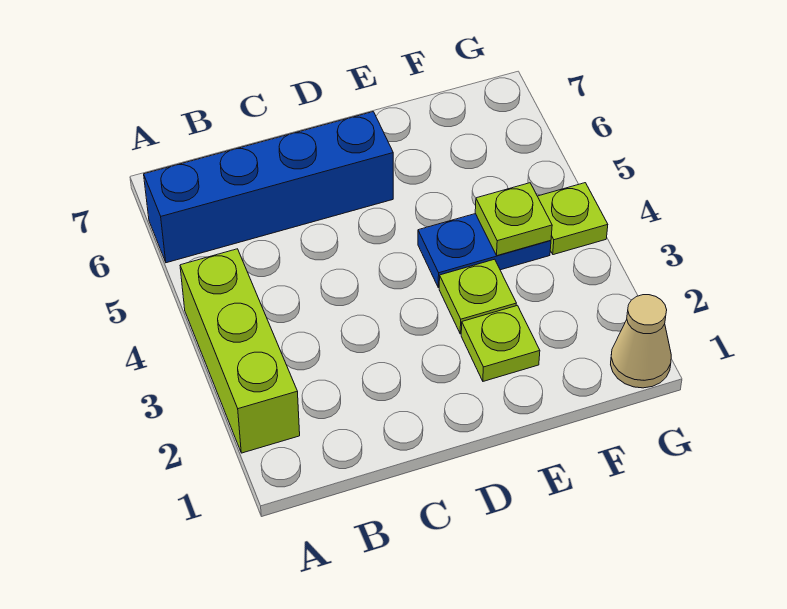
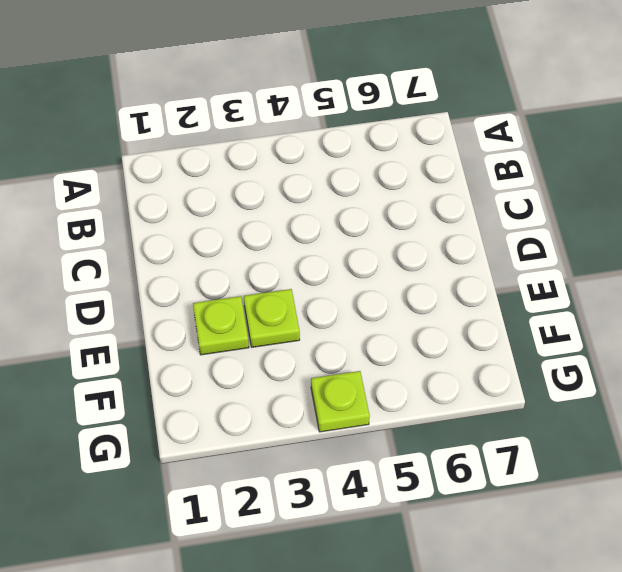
none -> lime brick A2:A4 level 1
none -> blue brick A6:D6 level 1

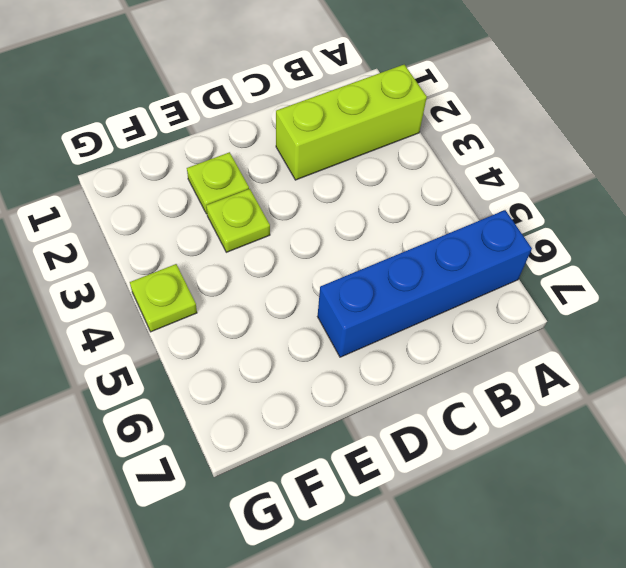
lime brick A2:C2 level 1 -> lime brick A2:A4 level 1
none -> blue plate E4:F4 level 1
none -> tan cone G1 level 1

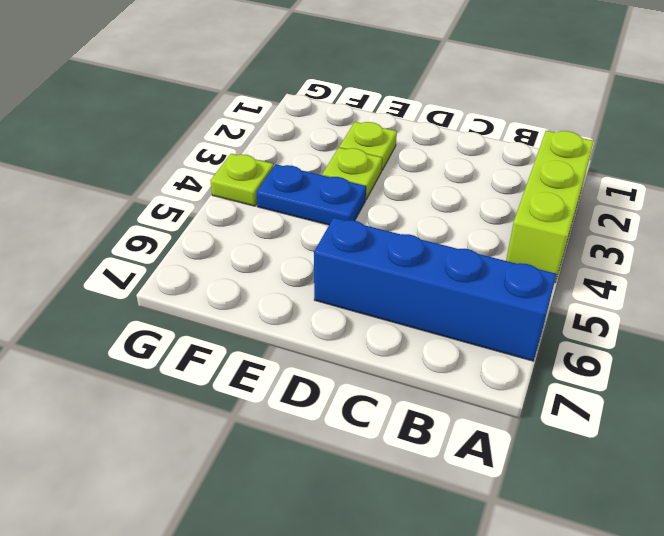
none -> tan cone G1 level 1
none -> lime plate F4 level 2

